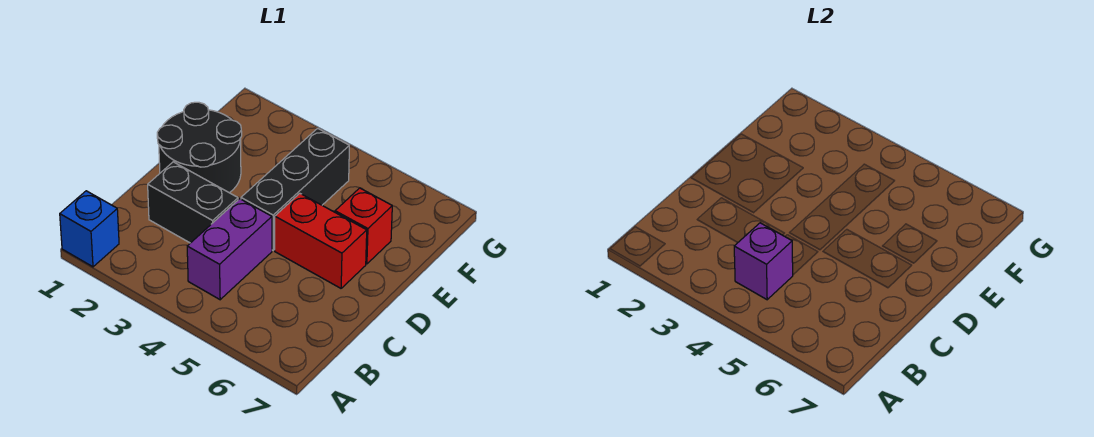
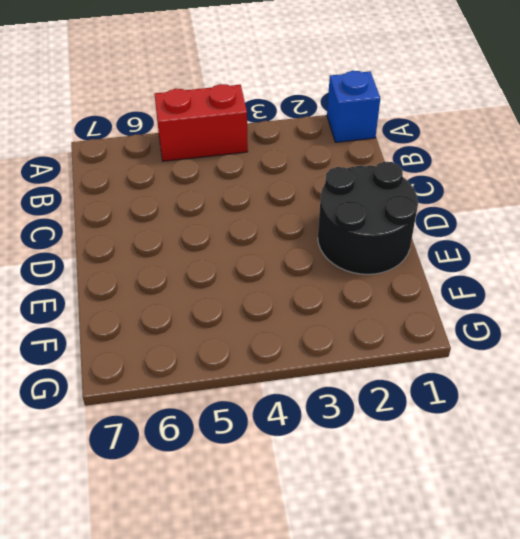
red brick A4:A5 level 1 -> red brick D5:D6 level 1
none -> purple brick B4:C4 level 1
none -> black brick C2:C3 level 1

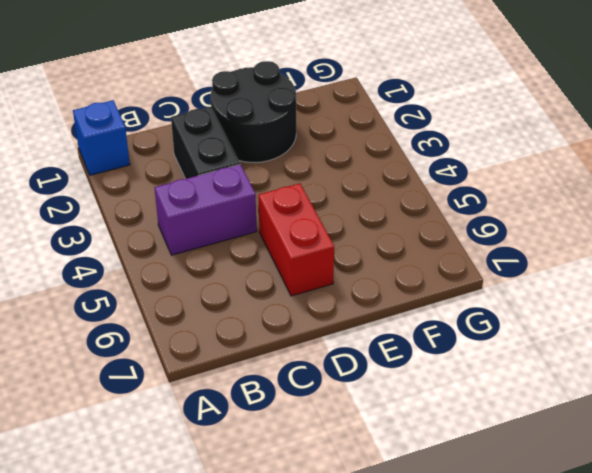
none -> black brick D4:F4 level 1
none -> red brick E6 level 1

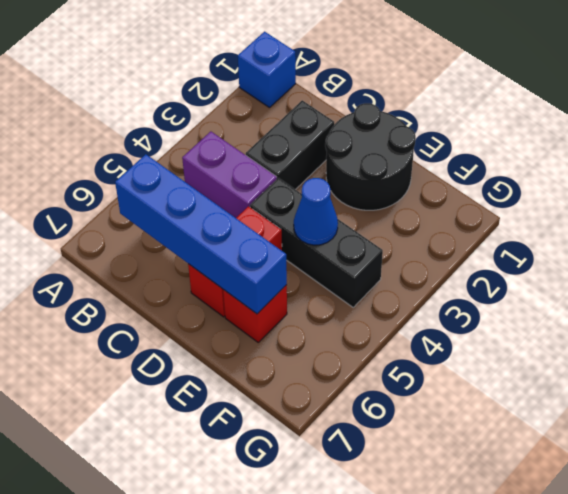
blue brick B6:E6 level 2 -> none
blue cone E4 level 2 -> none
none -> purple brick B4 level 2

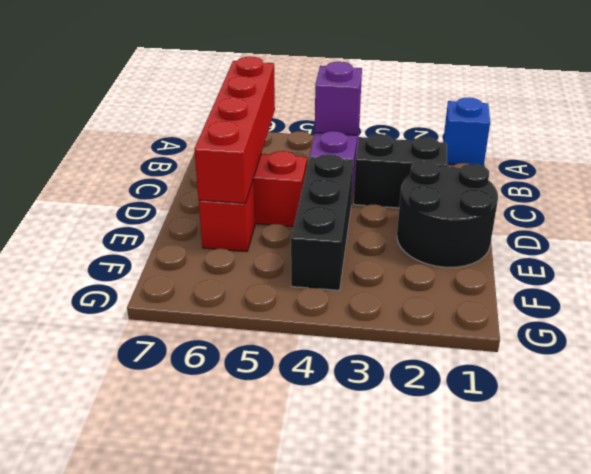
red brick B6:E6 level 2 -> none

